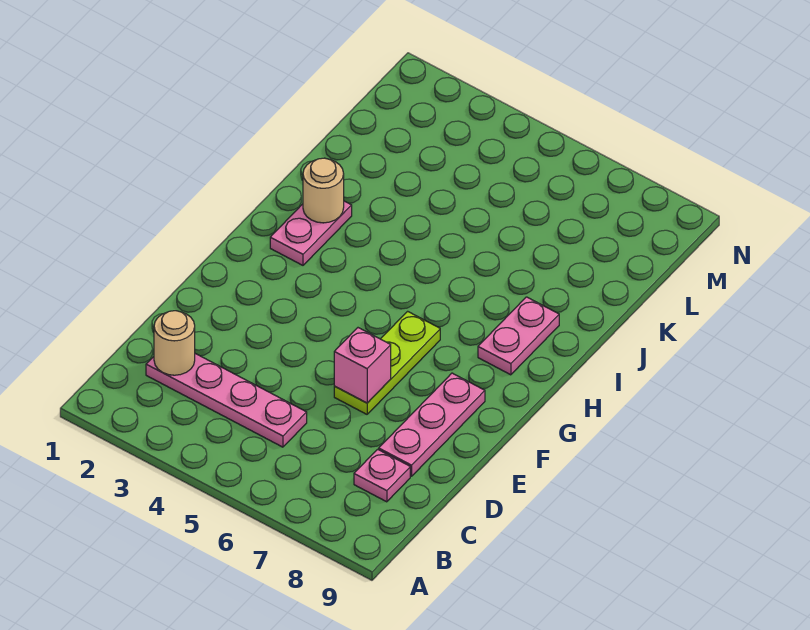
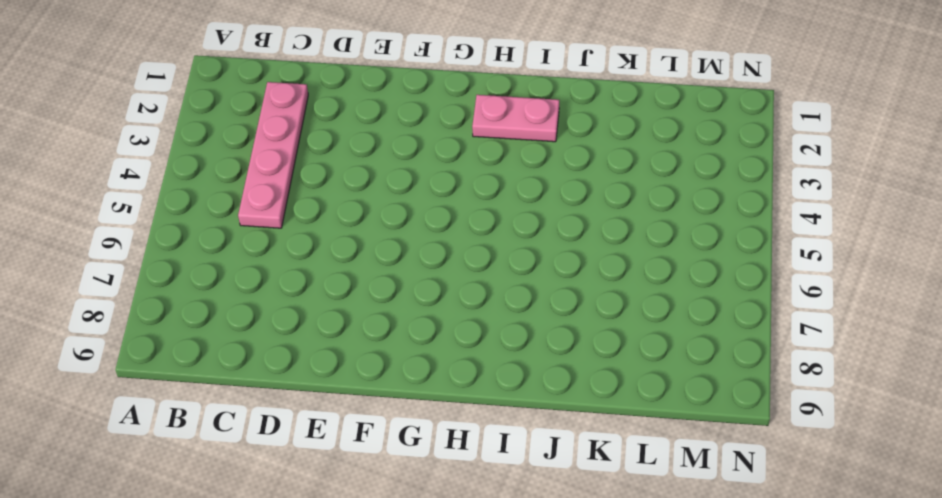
none -> pink plate C8 level 1
none -> pink plate D8:F8 level 1

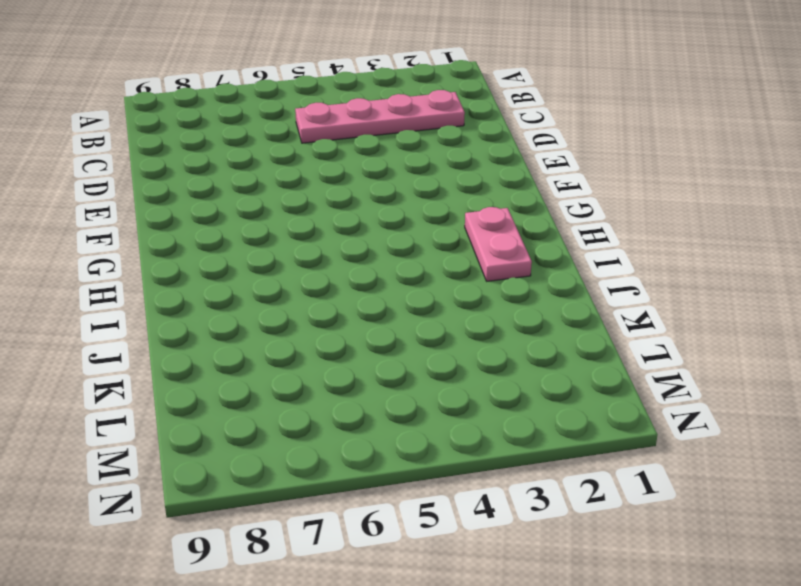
none -> pink plate C8 level 1
none -> pink plate D8:F8 level 1

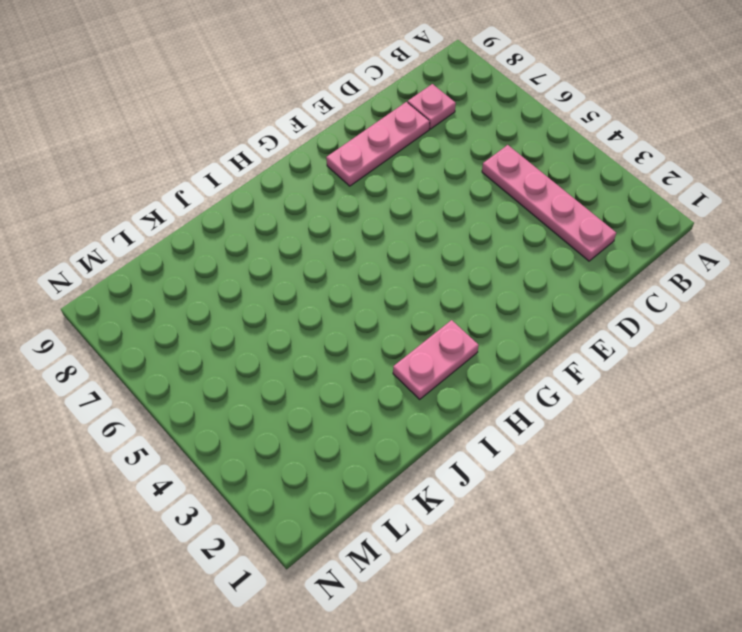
none -> lime plate E6:G6 level 1
none -> pink plate H8:I8 level 1

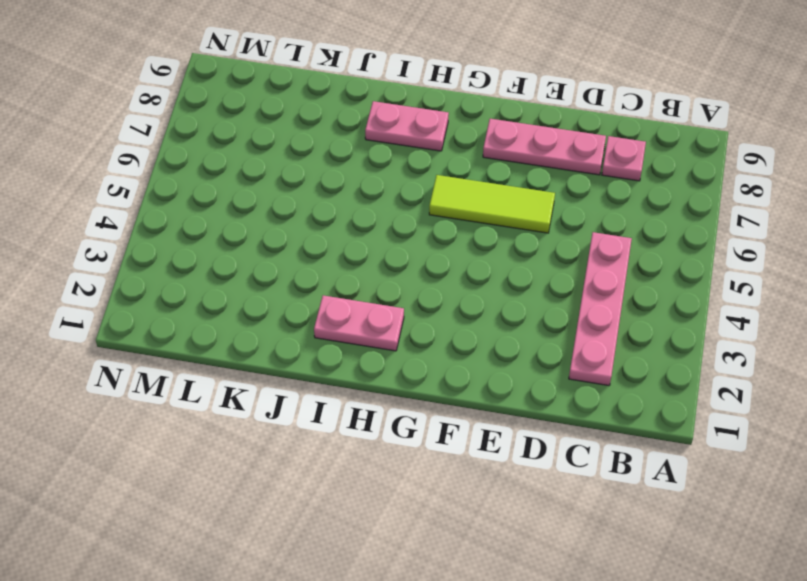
lime tile E6:G6 level 1 -> lime plate E6:G6 level 1
none -> tan round brick C2 level 2
none -> pink brick E6 level 2

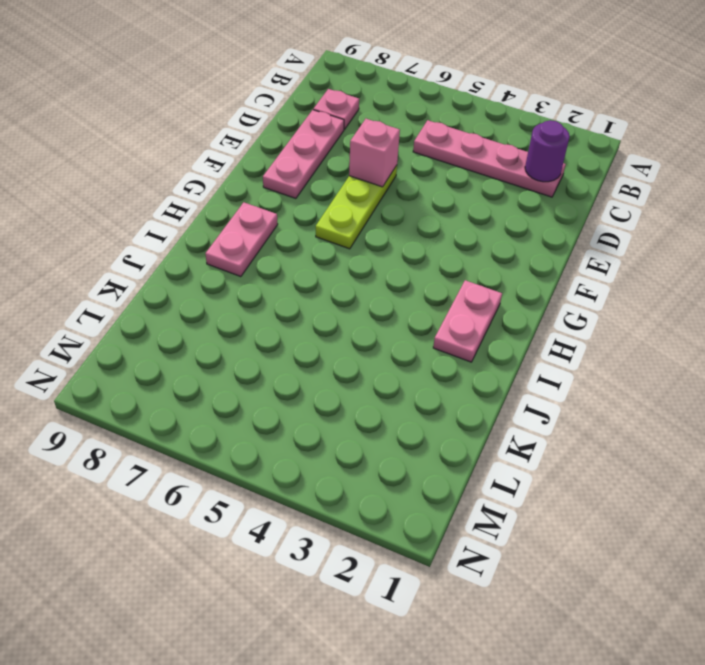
purple round brick C2 level 2 -> tan round brick C2 level 2
none -> tan round brick I2 level 2

